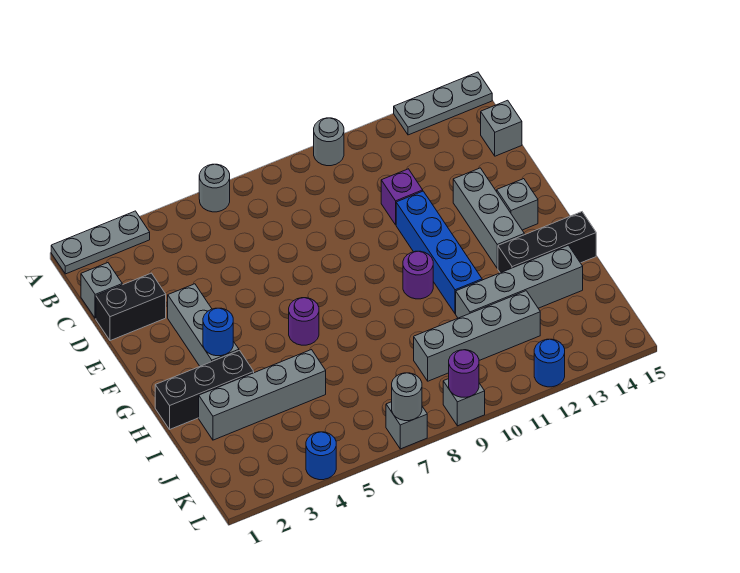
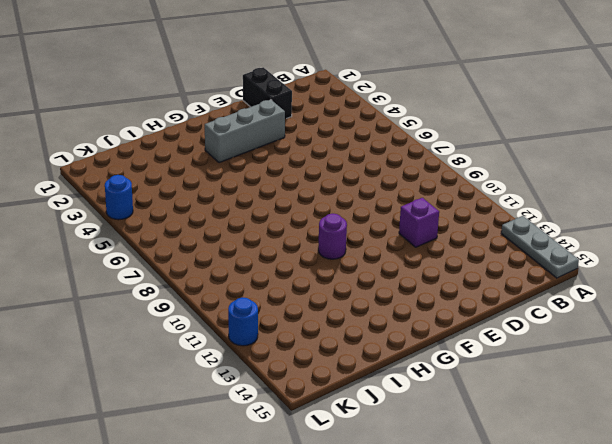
none -> grey plate A1:A3 level 1
none -> grey round brick A6 level 1
none -> grey round brick A10 level 1

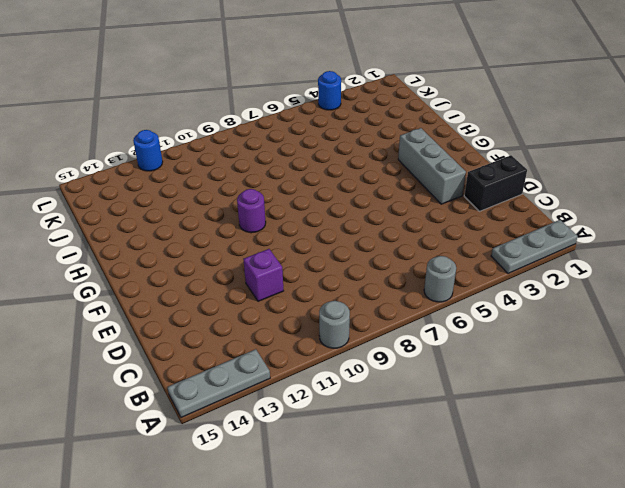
none -> grey brick C1 level 1
none -> grey brick C15 level 1
none -> blue brick E11:H11 level 1

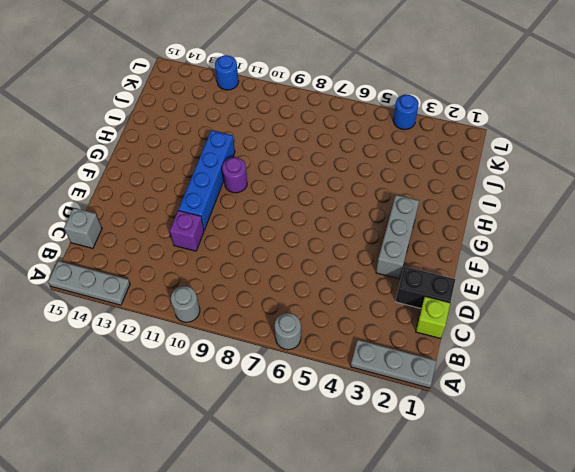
lime brick C1 level 1 -> grey brick C1 level 1
none -> grey brick E13:G13 level 1
none -> grey brick F14 level 1
none -> purple round brick G6 level 1

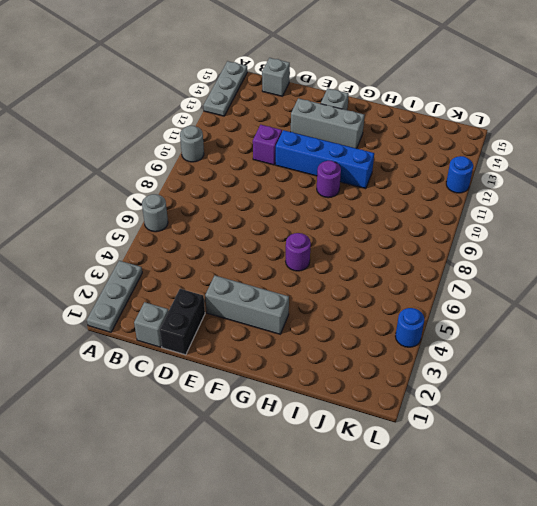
none -> black brick H1:H3 level 1
none -> black brick H13:H15 level 1
none -> grey brick I2:I5 level 1

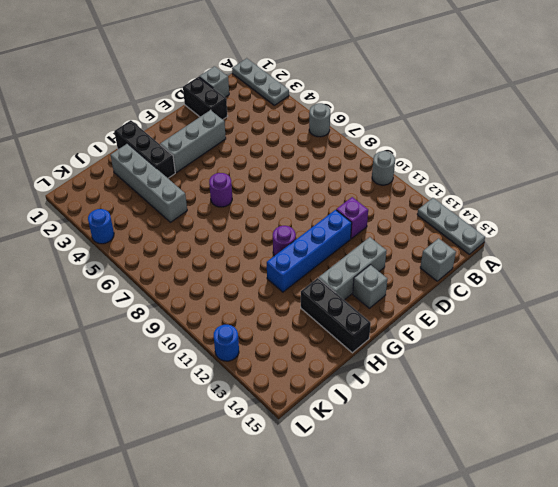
none -> grey brick I11:I14 level 1
none -> grey brick J9:J12 level 1
none -> grey brick L7 level 1

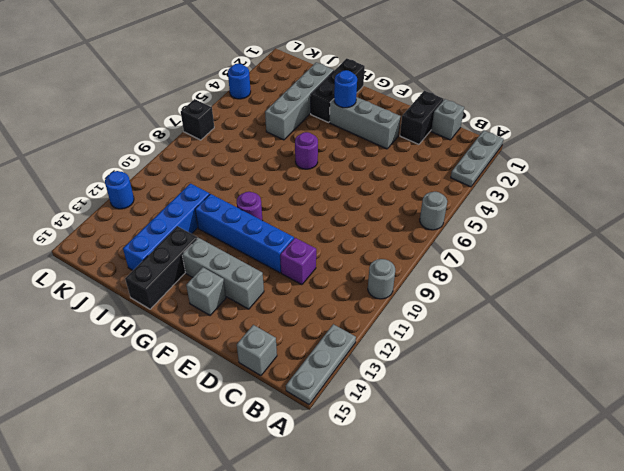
blue brick I11:I14 level 1 -> grey brick I11:I14 level 1
black brick L7 level 1 -> grey brick L7 level 1
none -> grey brick J9:J12 level 1
none -> grey brick L9 level 1
none -> grey round brick L7 level 2

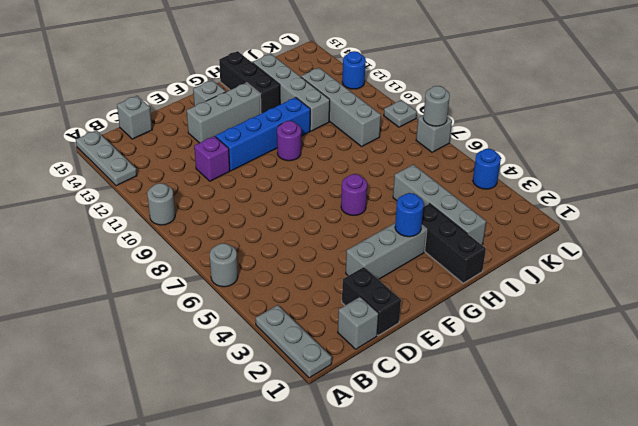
grey plate L9 level 1 -> grey brick L9 level 1
none -> purple round brick L9 level 2

